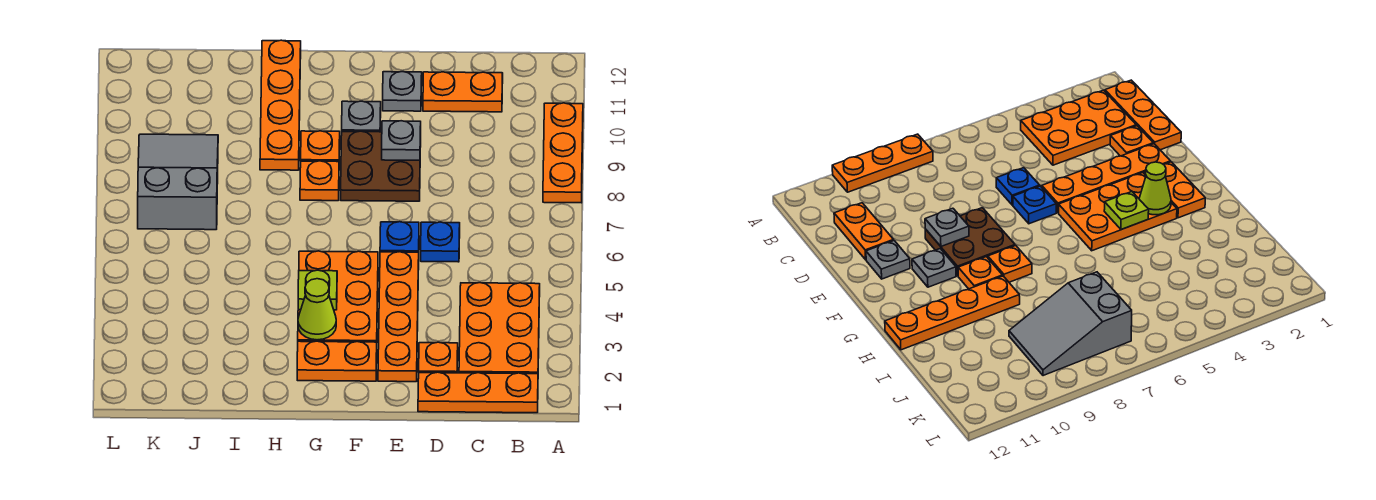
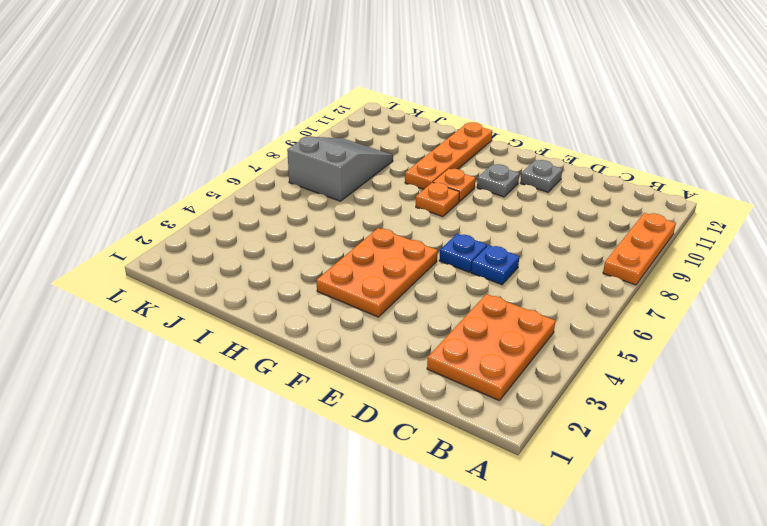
none -> orange plate B1:D1 level 1
none -> orange plate C11:D11 level 1
none -> orange plate D2 level 1

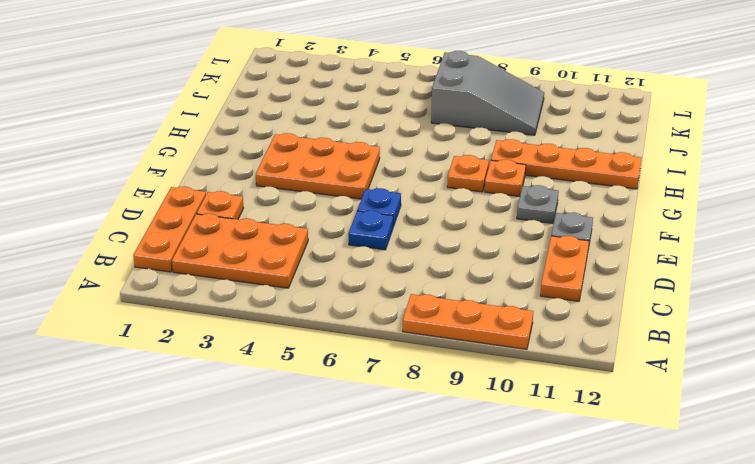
none -> orange plate E2:E5 level 1
none -> brown plate E8:F9 level 1
none -> orange plate F2:G2 level 1

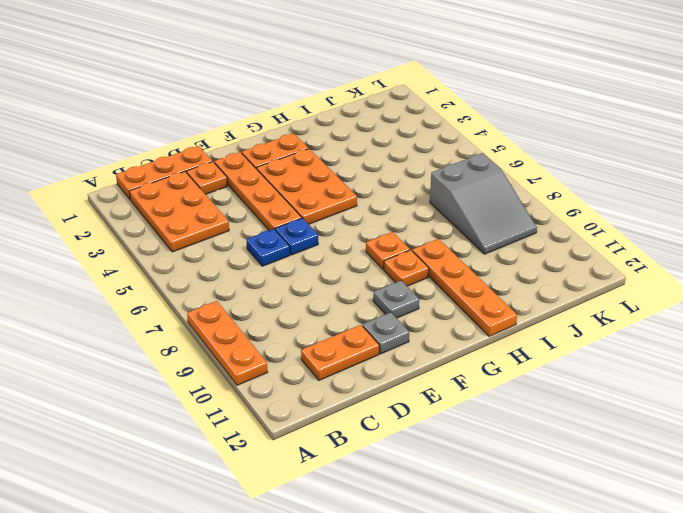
none -> brown plate E8:F9 level 1
none -> grey plate E9 level 2
none -> lime cone G3 level 2

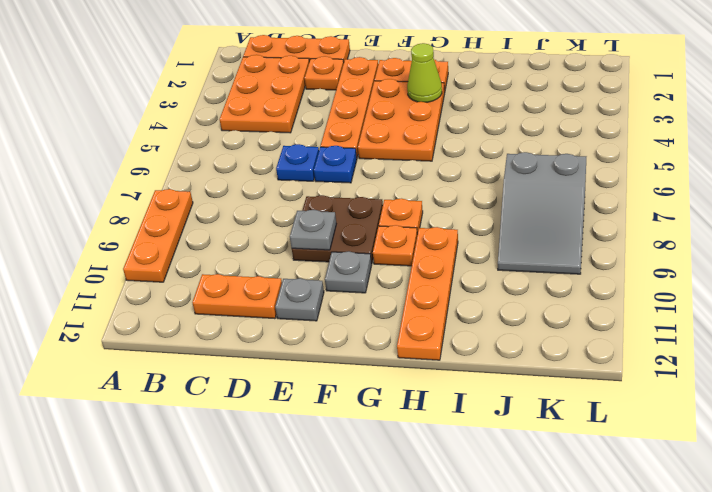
none -> lime plate G4 level 2

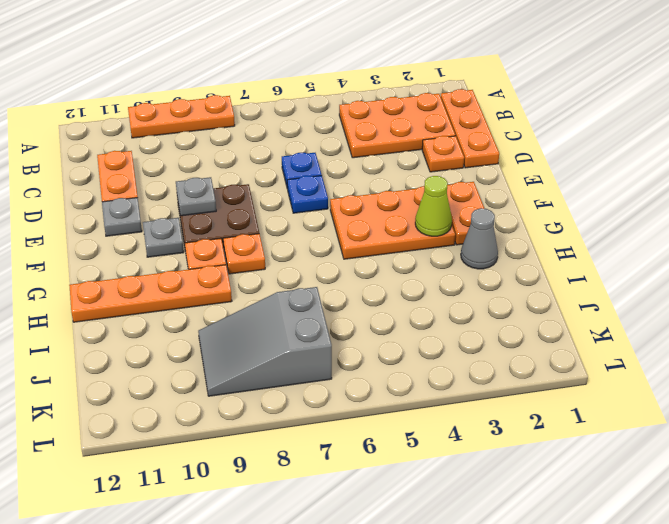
grey cone H2 level 1 -> none
none -> orange plate E2:E5 level 1
none -> lime plate G4 level 2

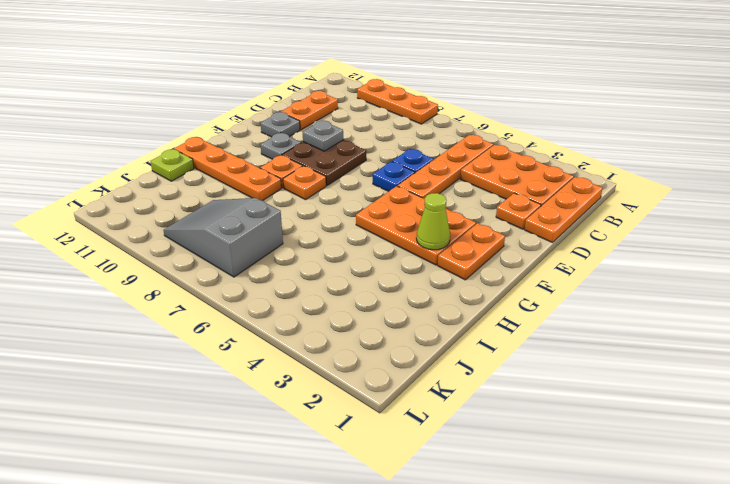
orange plate B5:E5 level 1 -> orange plate E2:E5 level 1
lime plate I12 level 1 -> lime plate G4 level 2

